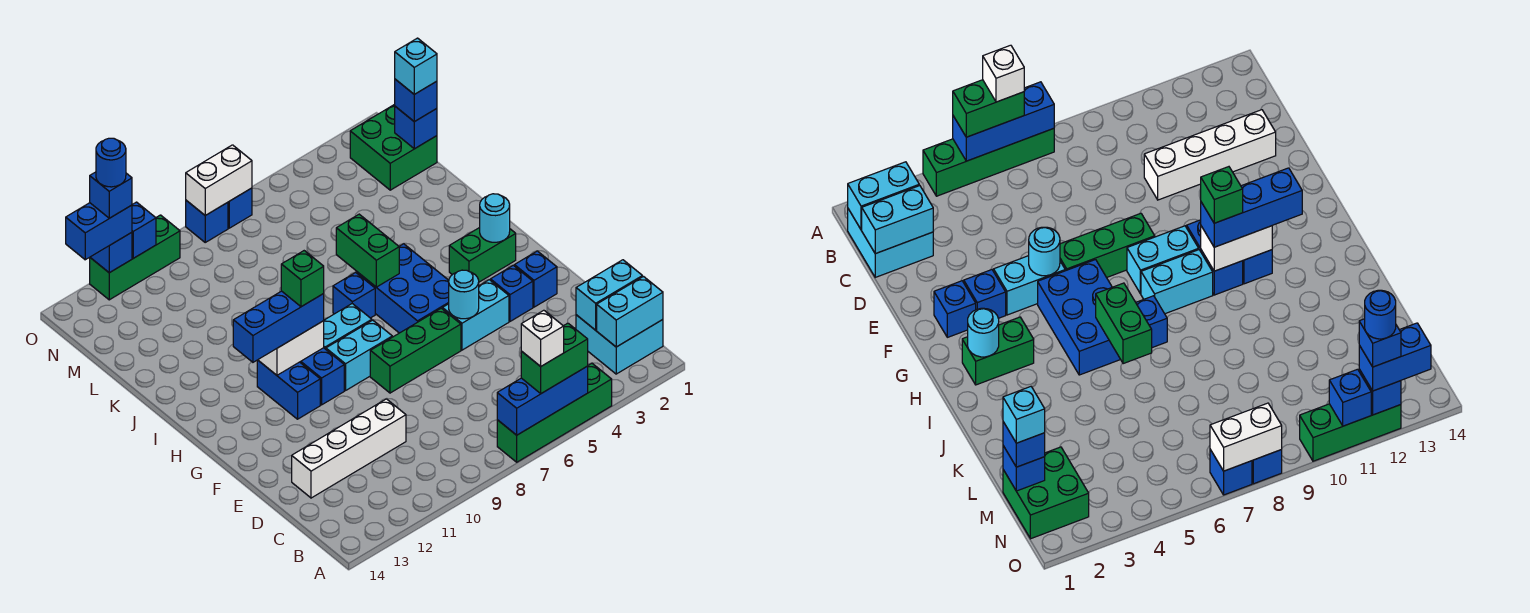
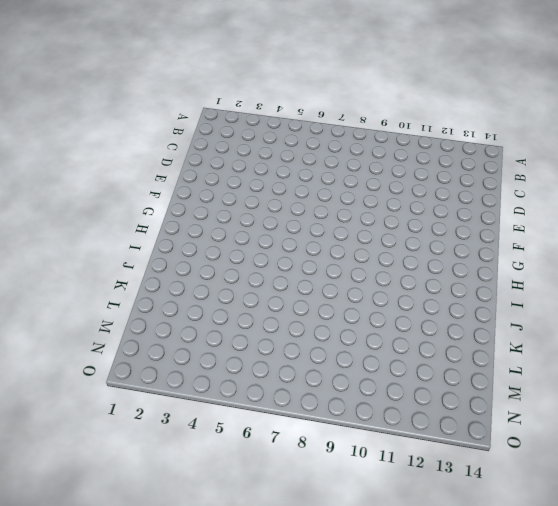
none -> green brick A4:A7 level 1
none -> cyan brick B1:C2 level 1
none -> white brick D10:D13 level 1
none -> blue brick F2 level 1

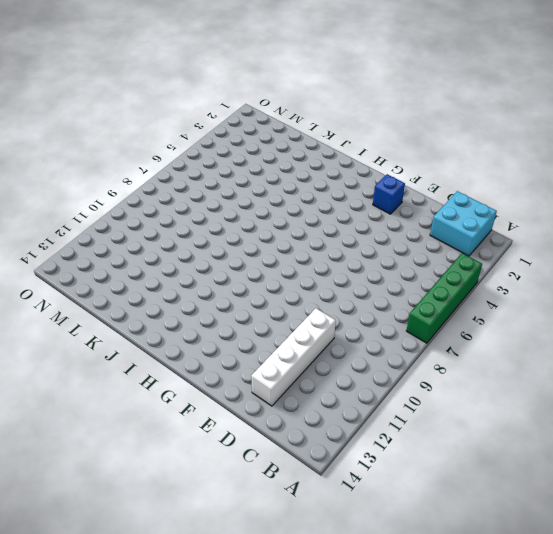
none -> blue brick F3 level 1
none -> cyan brick F4:F5 level 1
none -> green brick F6:F8 level 1
none -> blue brick G5:I6 level 1

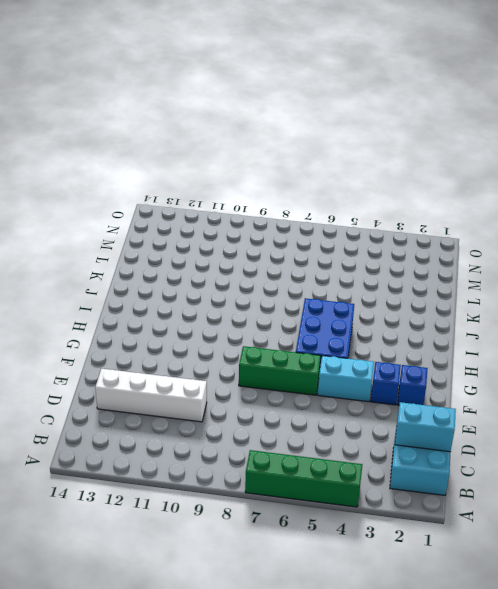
none -> cyan brick G8:G9 level 1
none -> blue brick G10:H10 level 1
none -> blue brick G11:H11 level 1
none -> green brick H2:H3 level 1

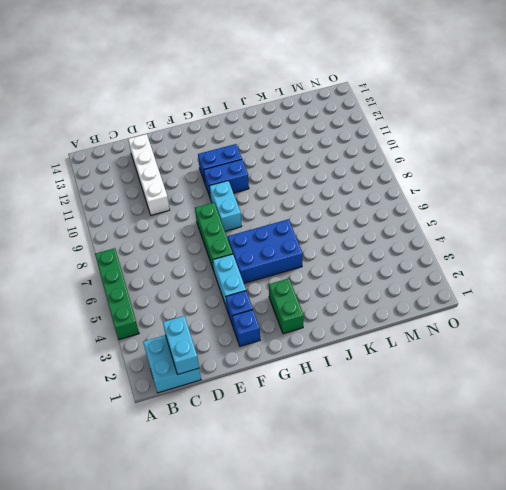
none -> cyan brick H8:H9 level 1
none -> blue brick I7 level 1
none -> green brick M1:N2 level 1
none -> blue brick O7 level 1

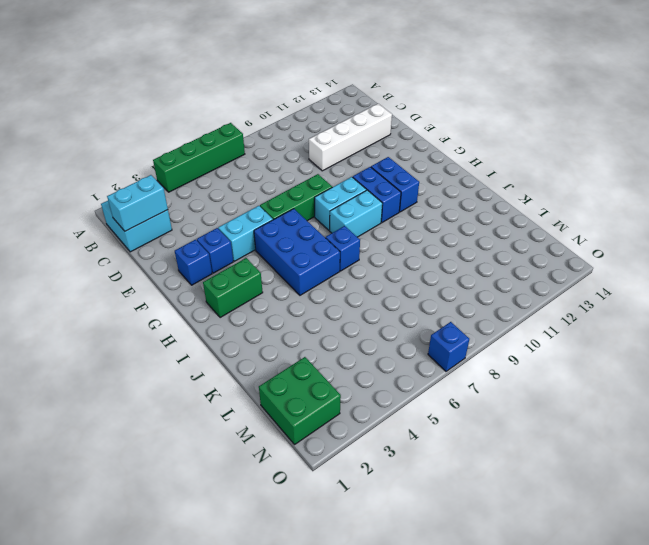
none -> blue brick O8 level 1
none -> green brick O10:O12 level 1
none -> blue brick A5:A7 level 2
none -> cyan brick B1:B2 level 2

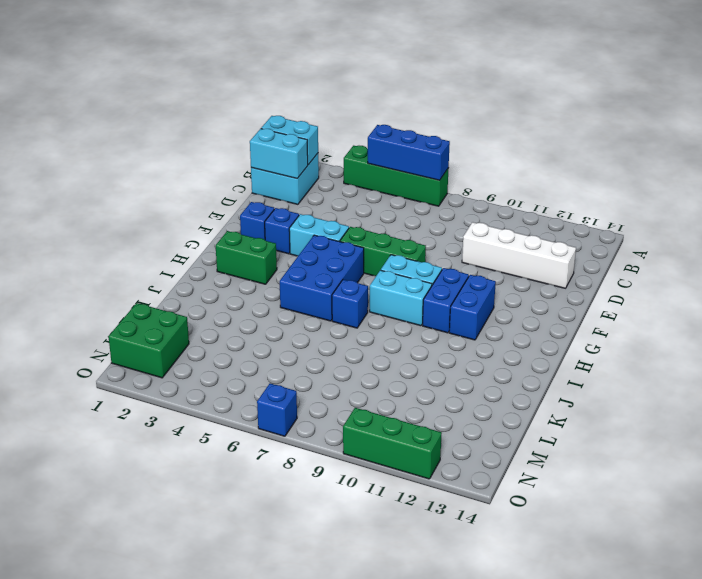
none -> blue brick O8 level 1
none -> cyan round brick F5 level 2
none -> cyan round brick H2 level 2
none -> white brick H10:H11 level 2

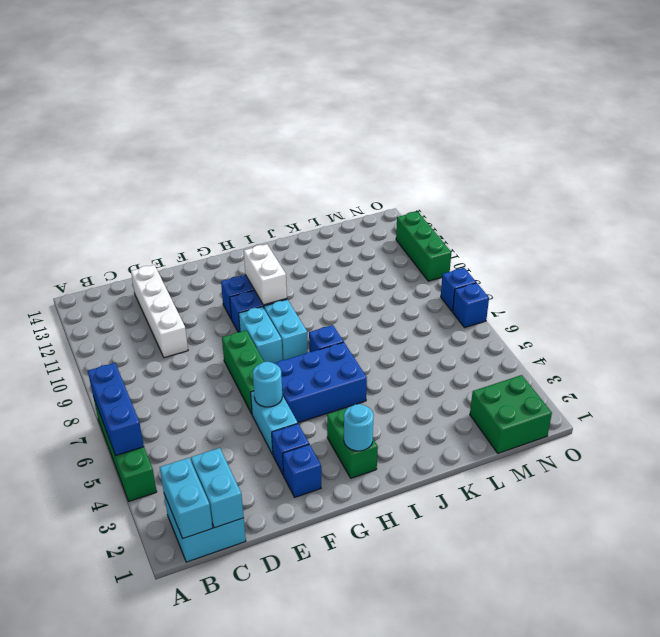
none -> green brick I6:J6 level 2
none -> blue brick M1 level 2
none -> white brick O7:O8 level 2
none -> blue brick O11 level 2

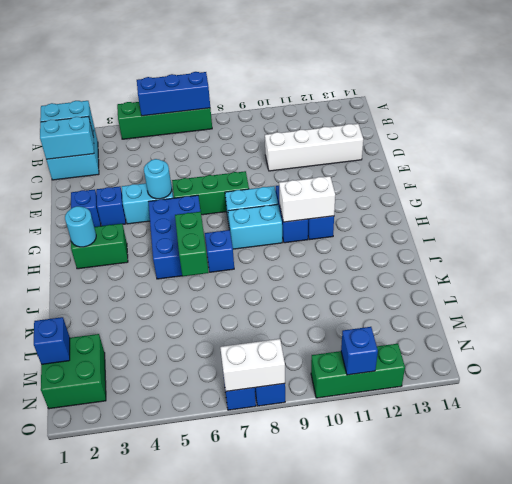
none -> blue brick O12 level 2
none -> green brick A5:A6 level 3
none -> blue brick H10:H12 level 3
none -> blue brick M1 level 3

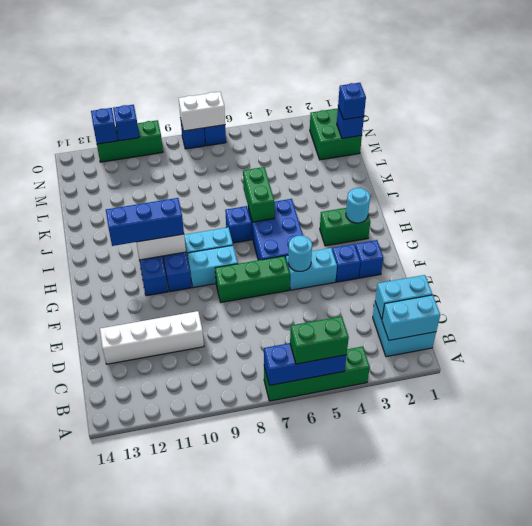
none -> blue brick O12:O13 level 3
none -> white brick A6 level 4
none -> green brick H10 level 4
none -> cyan brick M1 level 4

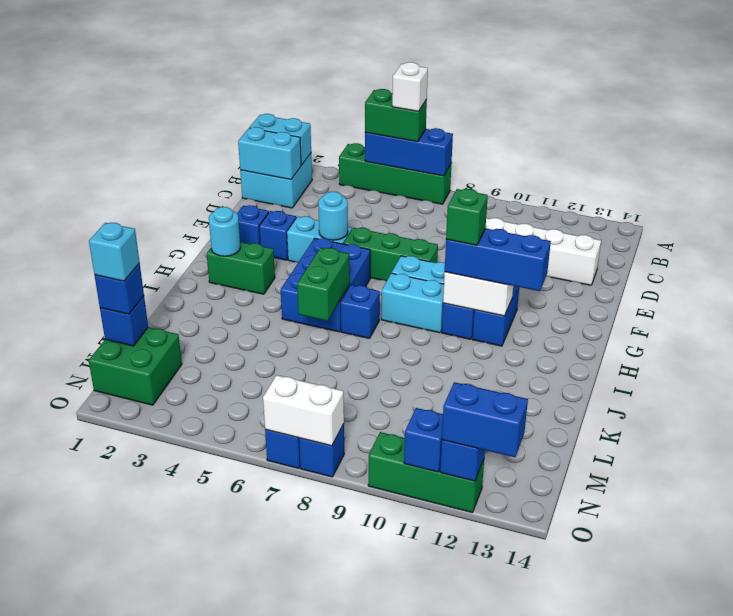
none -> blue brick O12 level 4
none -> blue round brick O12 level 5

